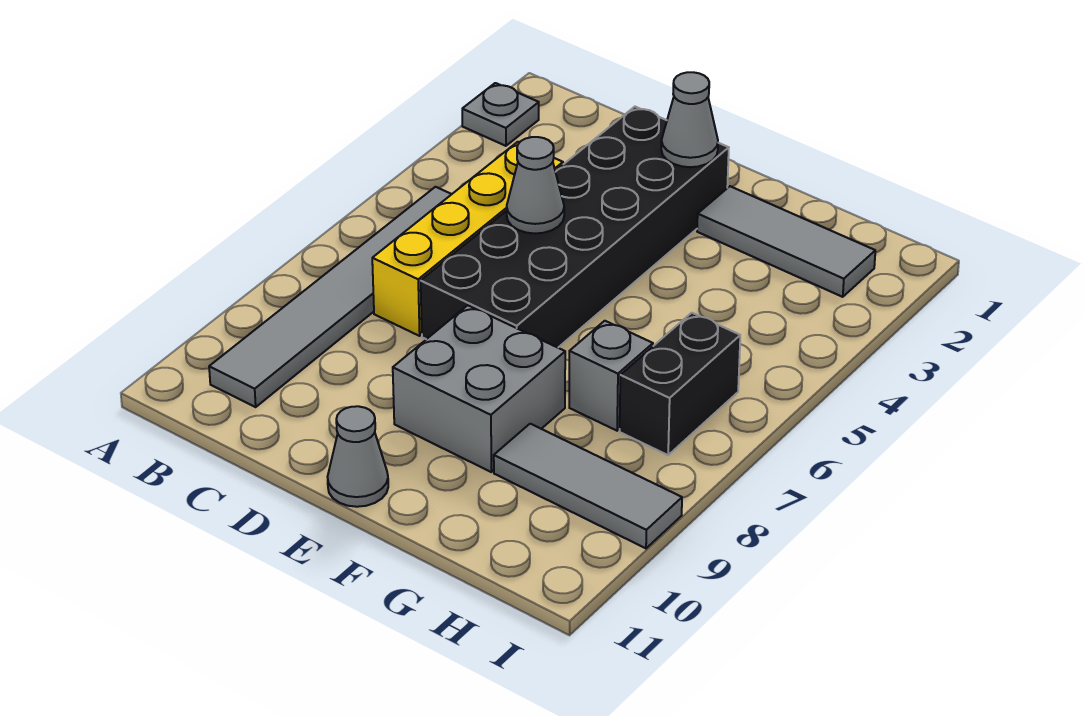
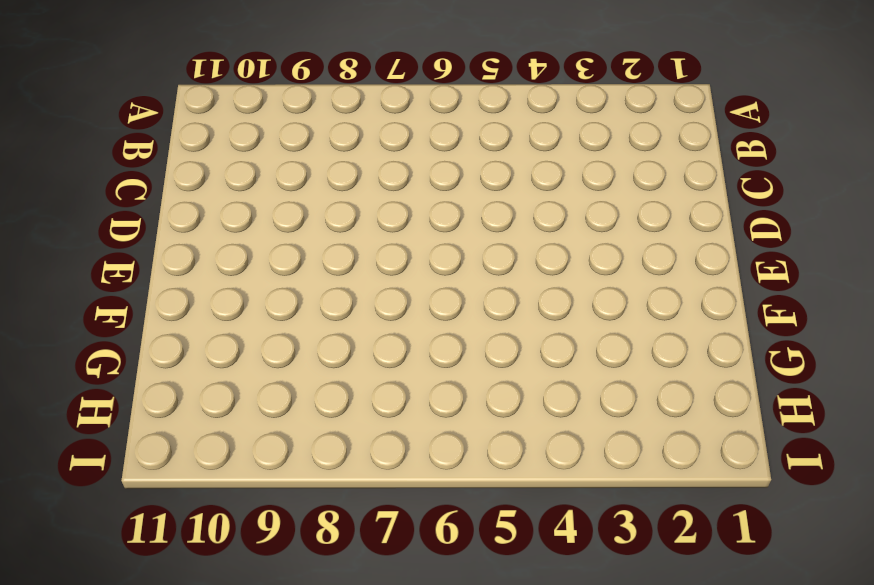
none -> grey plate A2 level 1
none -> grey tile B5:B10 level 1
none -> yellow brick C4:C7 level 1

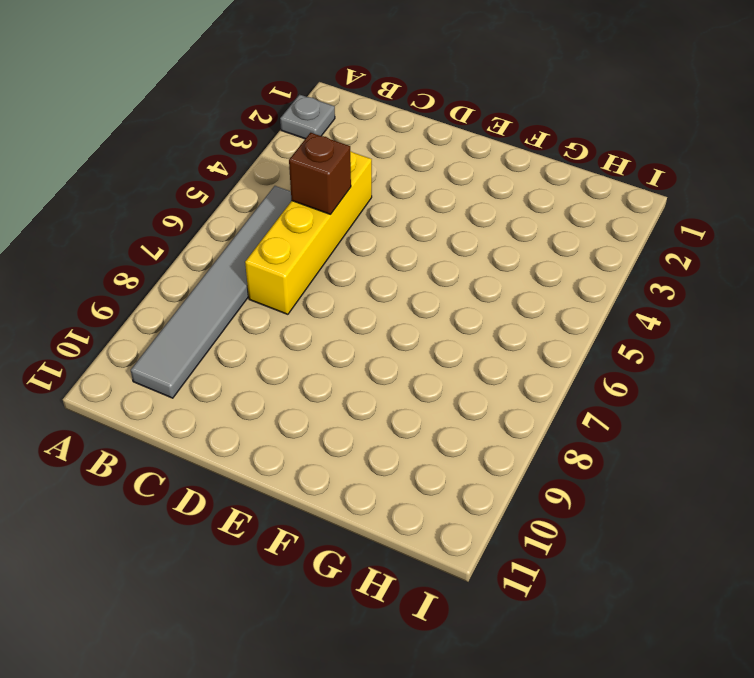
brown brick C5 level 2 -> none
none -> black brick D2:E7 level 1
none -> grey brick E8:F9 level 1
none -> grey cone E11 level 1

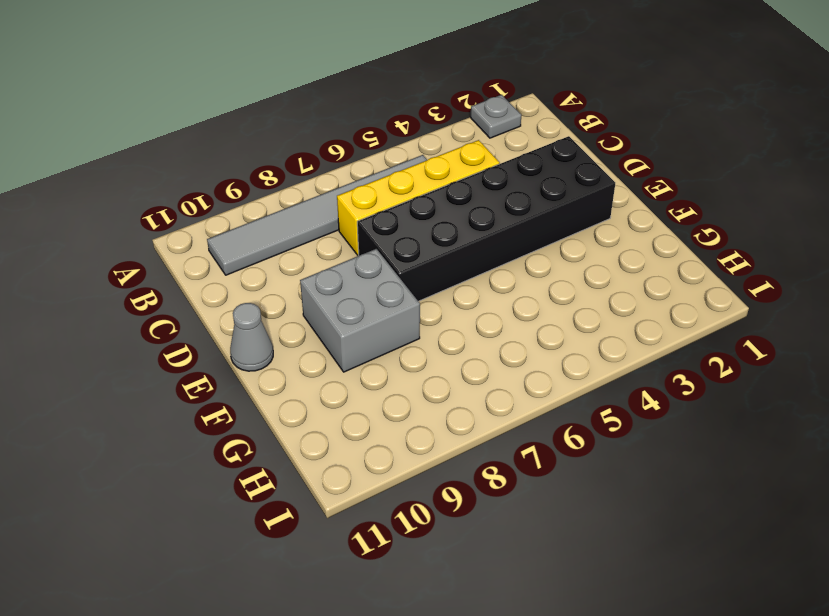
none -> grey tile F2:H2 level 1
none -> grey brick G7 level 1
none -> grey tile G9:I9 level 1

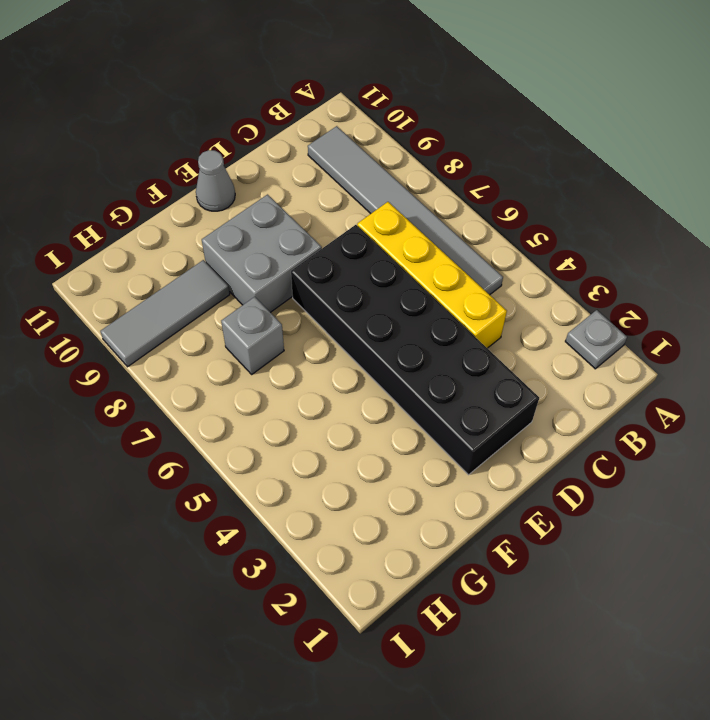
none -> grey tile F2:H2 level 1
none -> black brick H6:H7 level 1
none -> grey cone D5 level 2

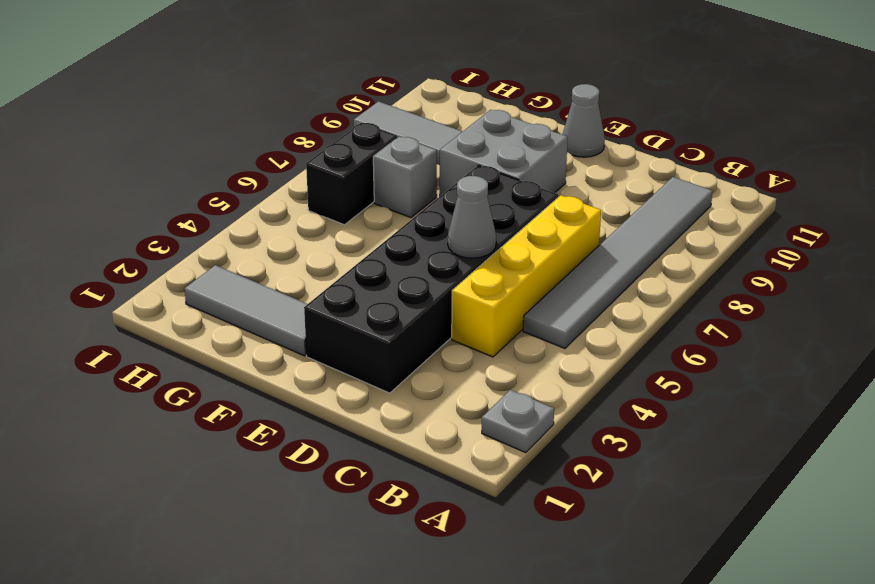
none -> grey cone E2 level 2

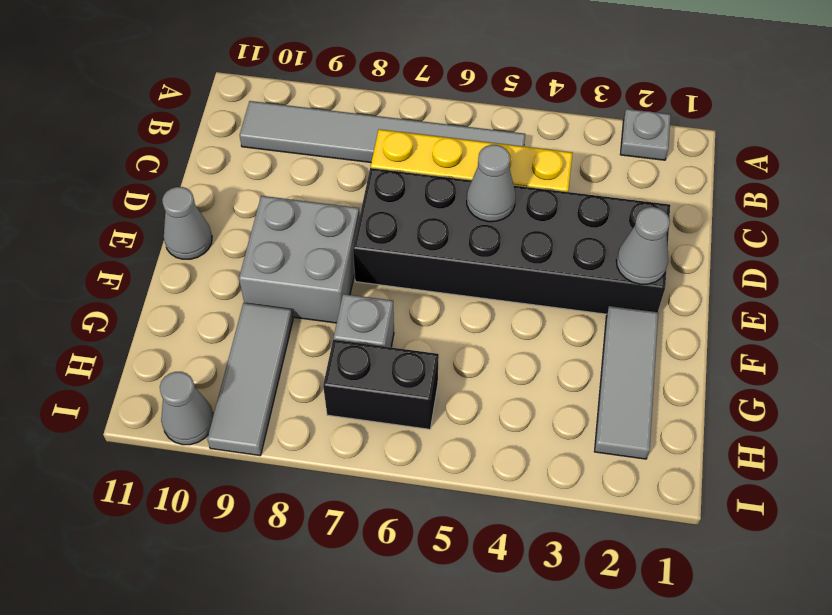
grey cone I10 level 1 -> none

